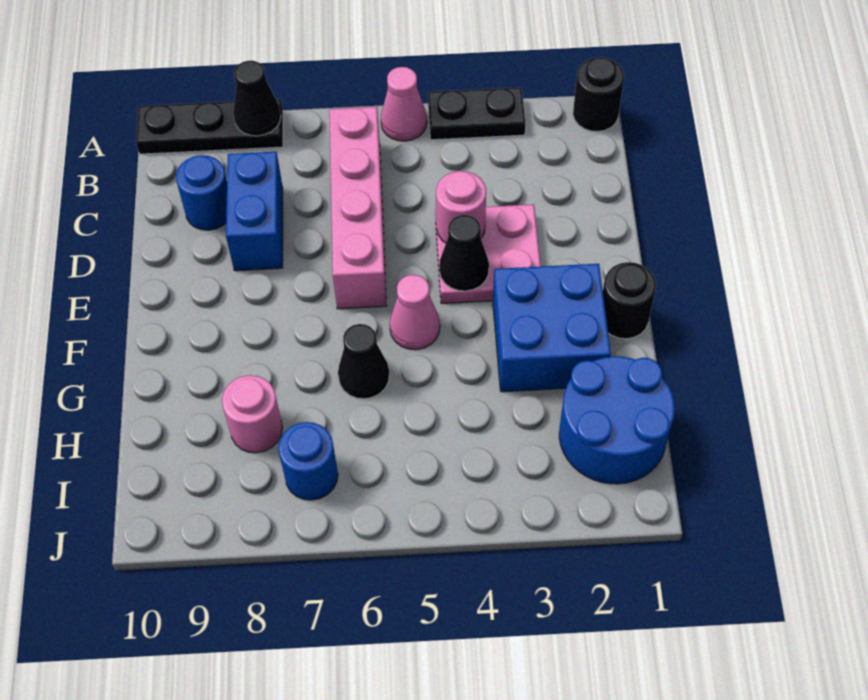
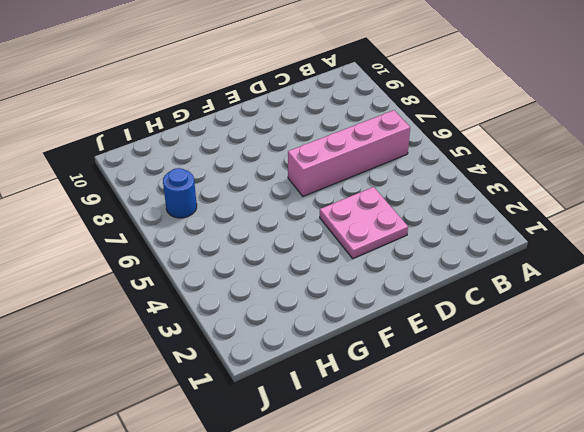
none -> black round brick A1 level 1
none -> black plate A3:A4 level 1
none -> pink cone A5 level 1

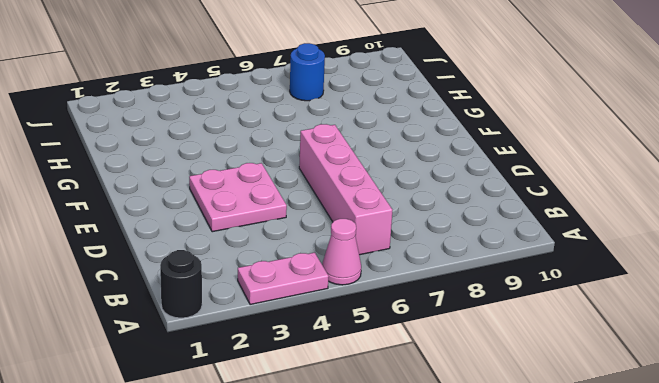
pink plate A3:A4 level 1 -> black plate A3:A4 level 1
none -> black plate A8:A10 level 1
none -> blue brick C8:D8 level 1
none -> blue round brick C9 level 1

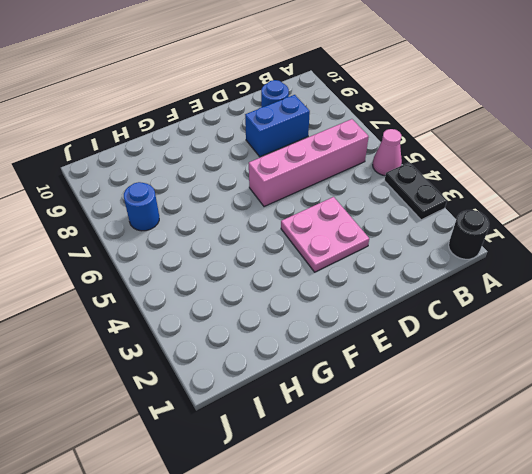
none -> black plate A8:A10 level 1
none -> black round brick F1 level 1
none -> blue brick F2:G3 level 1

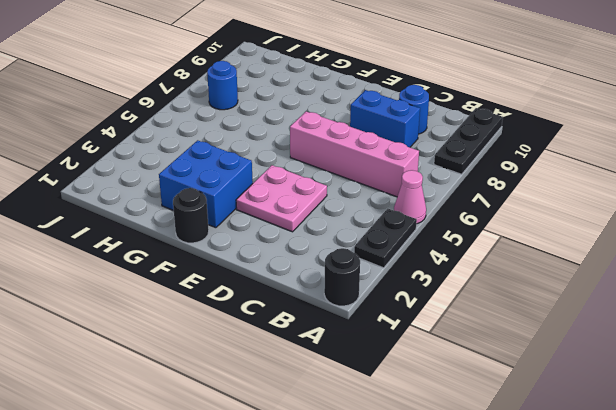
none -> pink cone F5 level 1
none -> black cone G6 level 1
none -> blue round brick H1:I2 level 1

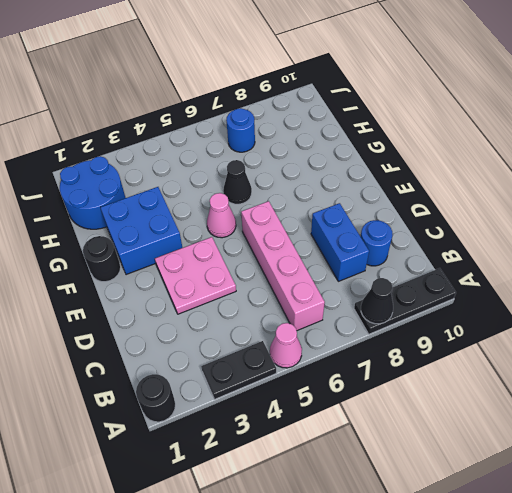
none -> pink round brick H8 level 1
none -> pink round brick D4 level 2
none -> black cone E4 level 2

